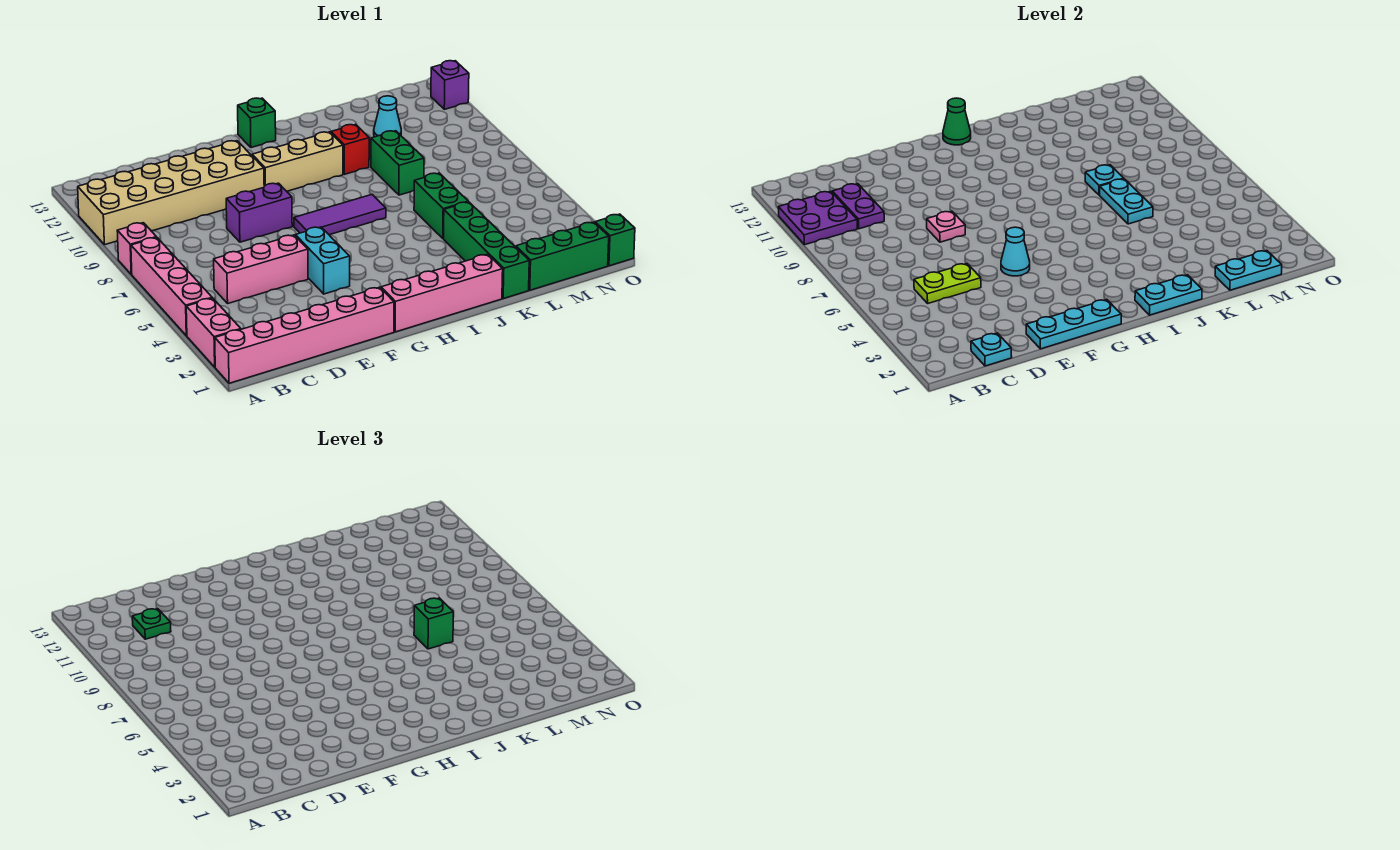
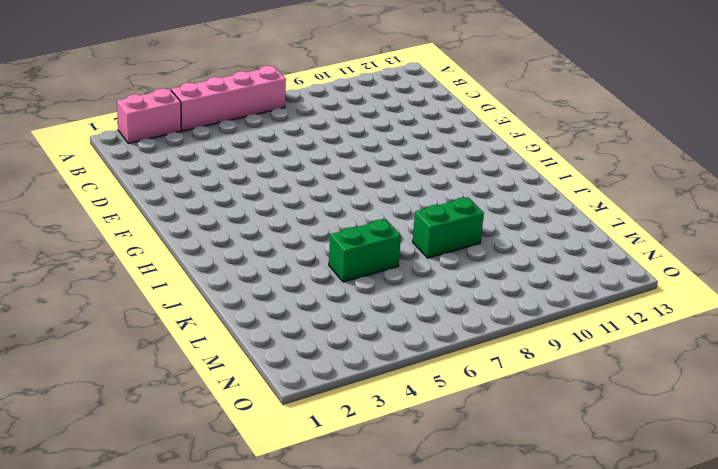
none -> pink brick A1:F1 level 1
none -> pink brick A8 level 1
none -> tan brick A10:F11 level 1
none -> pink brick C5:E5 level 1

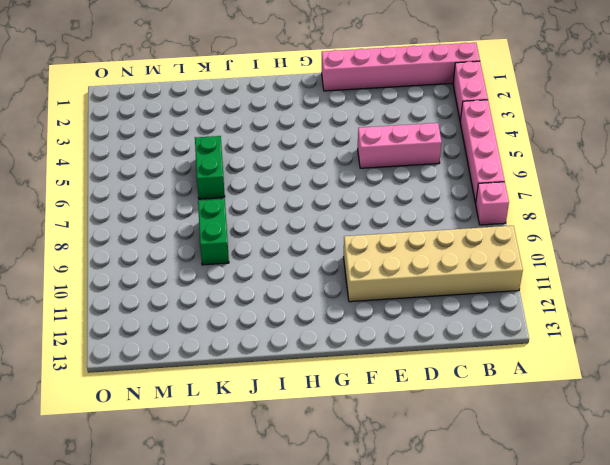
none -> purple brick E8:F8 level 1
none -> cyan brick F4:F5 level 1
none -> pink brick G1:J1 level 1
none -> purple tile G7:I7 level 1

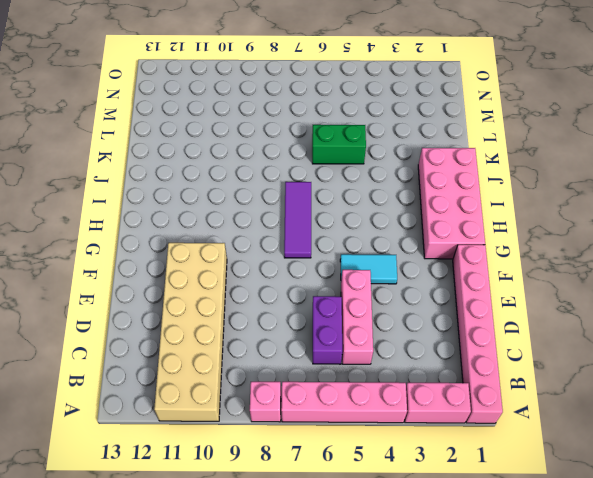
purple brick C6:D6 level 1 -> purple brick E8:F8 level 1
cyan tile F4:F5 level 1 -> cyan brick F4:F5 level 1
pink brick G1:J2 level 1 -> pink brick G1:J1 level 1
none -> tan brick G10:I10 level 1
none -> green brick H13 level 1
none -> red brick J10 level 1
none -> green brick K1:K4 level 1

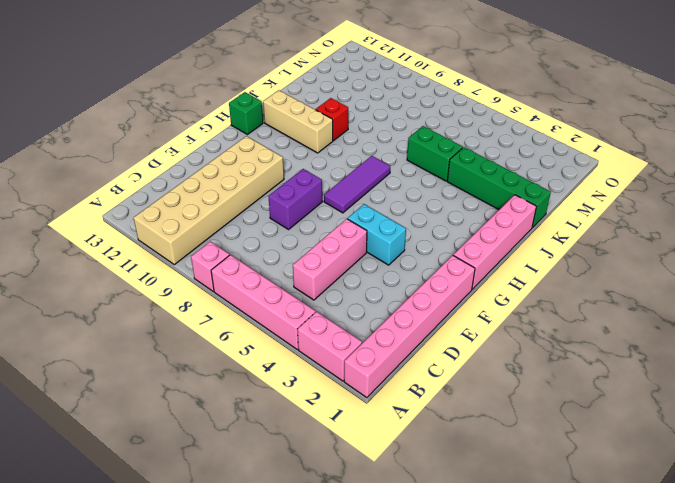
tan brick I10:I12 level 1 -> tan brick G10:I10 level 1
none -> green brick K8:K9 level 1
none -> green brick L1:N1 level 1
none -> cyan cone L11 level 1
none -> green brick O1 level 1

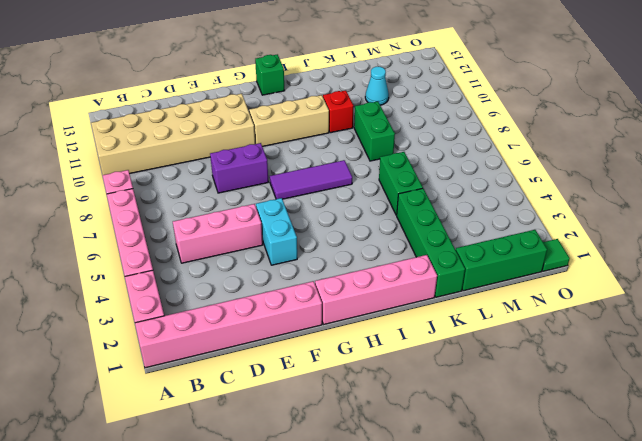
green tile O1 level 1 -> green brick O1 level 1
none -> purple brick O12 level 1
none -> purple plate A10:B11 level 2
none -> cyan plate C1 level 2
none -> lime plate C5:D5 level 2

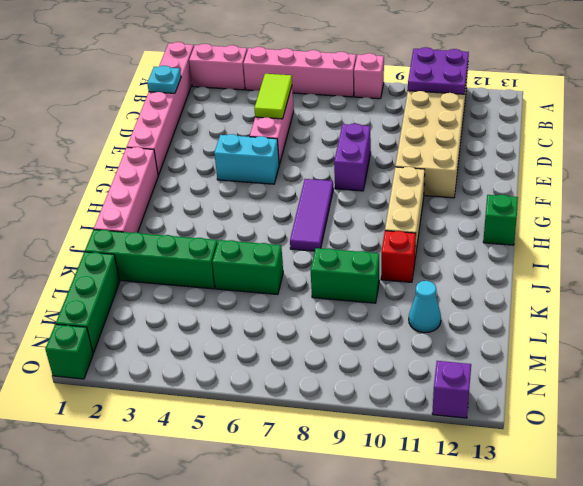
lime tile C5:D5 level 2 -> lime plate C5:D5 level 2
none -> purple plate C10:C11 level 2
none -> cyan plate E1:G1 level 2
none -> pink plate E8 level 2
none -> cyan cone F5 level 2

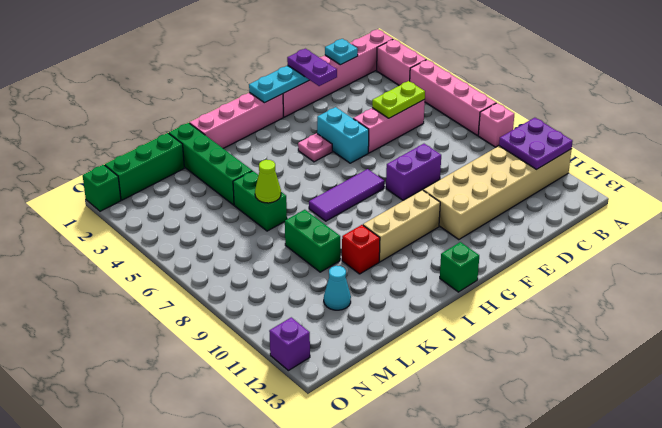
purple plate E1:E2 level 3 -> purple plate C10:C11 level 2
pink plate G4 level 1 -> pink plate E8 level 2
lime cone K6 level 2 -> cyan plate K6:K7 level 2
none -> cyan cone F5 level 2
none -> green cone H13 level 2
none -> cyan plate I1:J1 level 2
none -> cyan plate K8 level 2

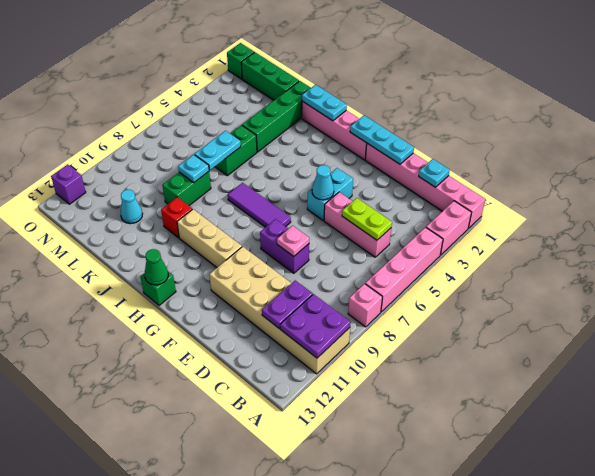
none -> cyan plate L1:M1 level 2
none -> green plate C11 level 3
none -> green brick K6 level 3

